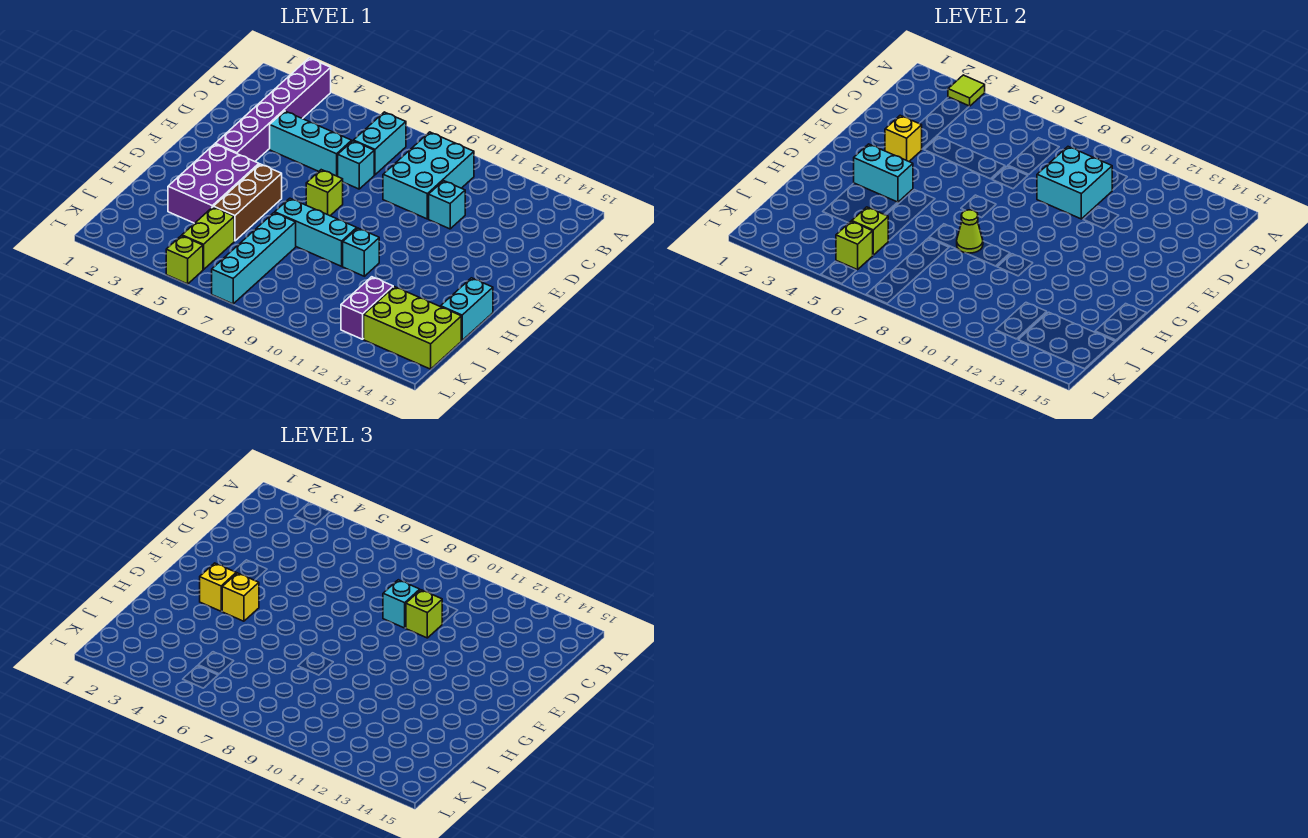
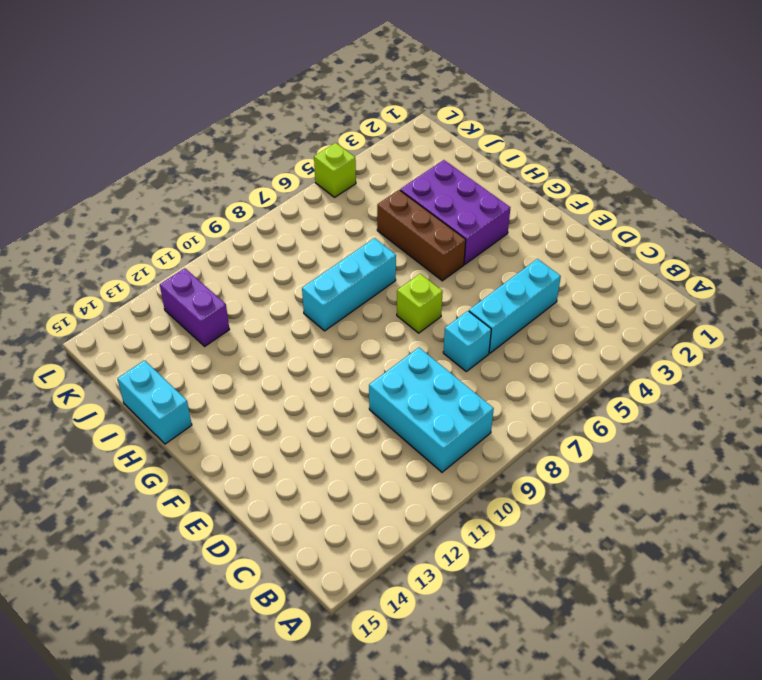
none -> purple brick A3:F3 level 1
none -> cyan brick B7:C7 level 1
none -> cyan brick D11 level 1

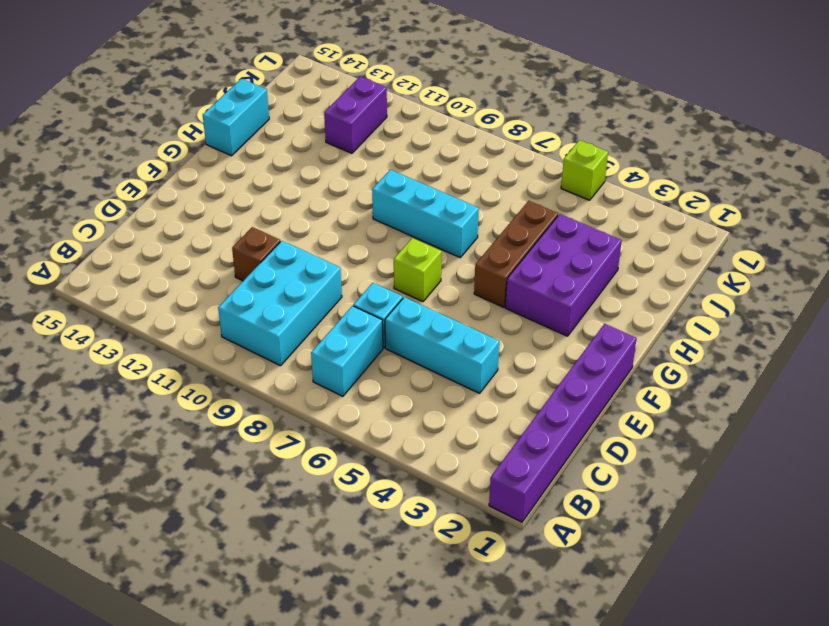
purple brick A1:F1 level 1 -> purple brick A3:F3 level 1
brown brick D11 level 1 -> cyan brick D11 level 1
none -> cyan brick H10 level 1
none -> cyan brick I7:L7 level 1
none -> lime brick J5:K5 level 1

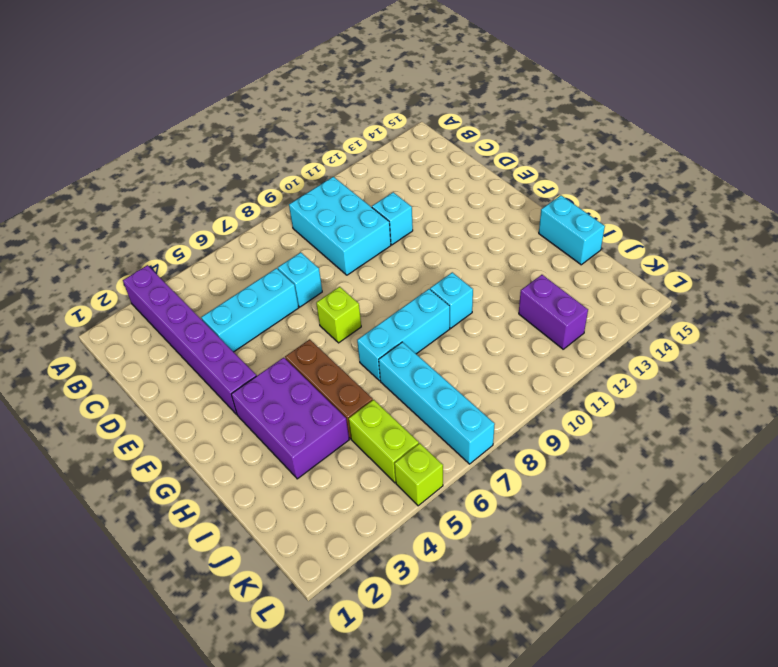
none -> cyan brick B7:C7 level 1
none -> lime brick J13:K15 level 1
none -> lime tile A3 level 2

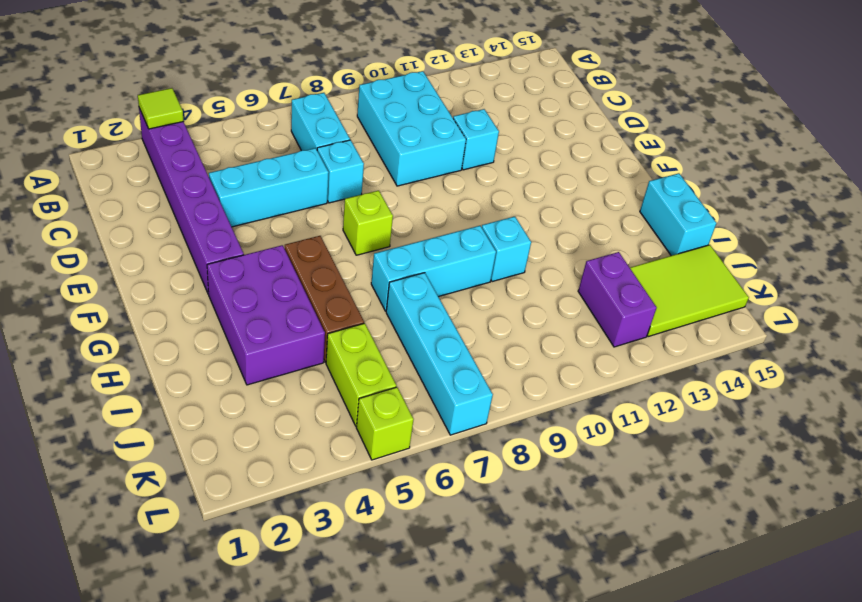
lime tile J13:K15 level 1 -> lime brick J13:K15 level 1
none -> cyan brick C9:D10 level 2
none -> yellow brick E3 level 2
none -> cyan brick G3:G4 level 2

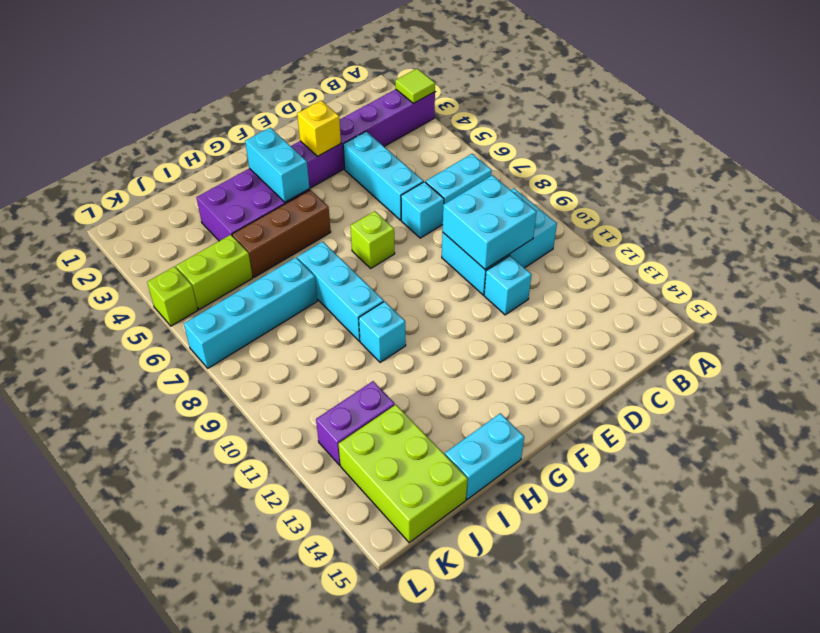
none -> lime cone H8 level 2
none -> lime brick J5 level 2
none -> lime brick K5 level 2

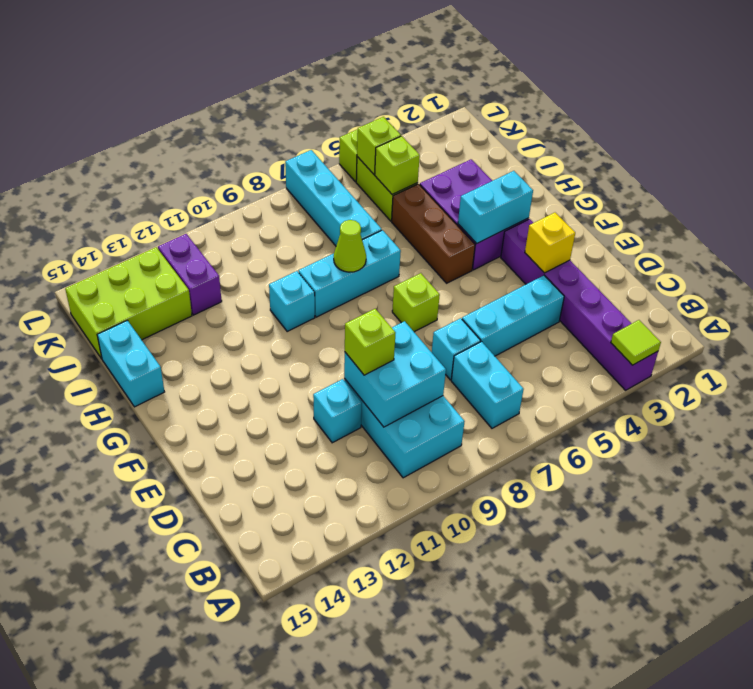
none -> cyan brick D9 level 3
none -> yellow brick G3 level 3
none -> yellow brick G4 level 3

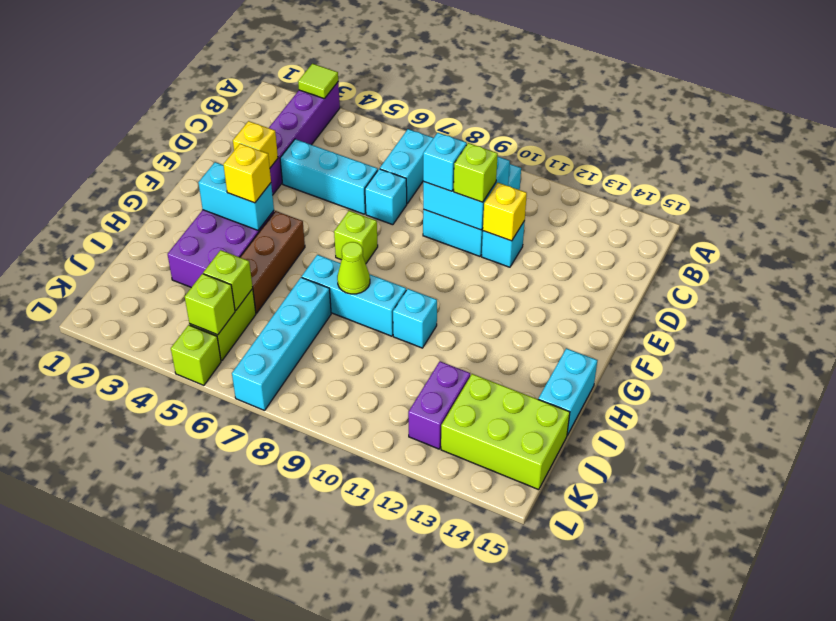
yellow brick D11 level 2 -> yellow brick G3 level 3

